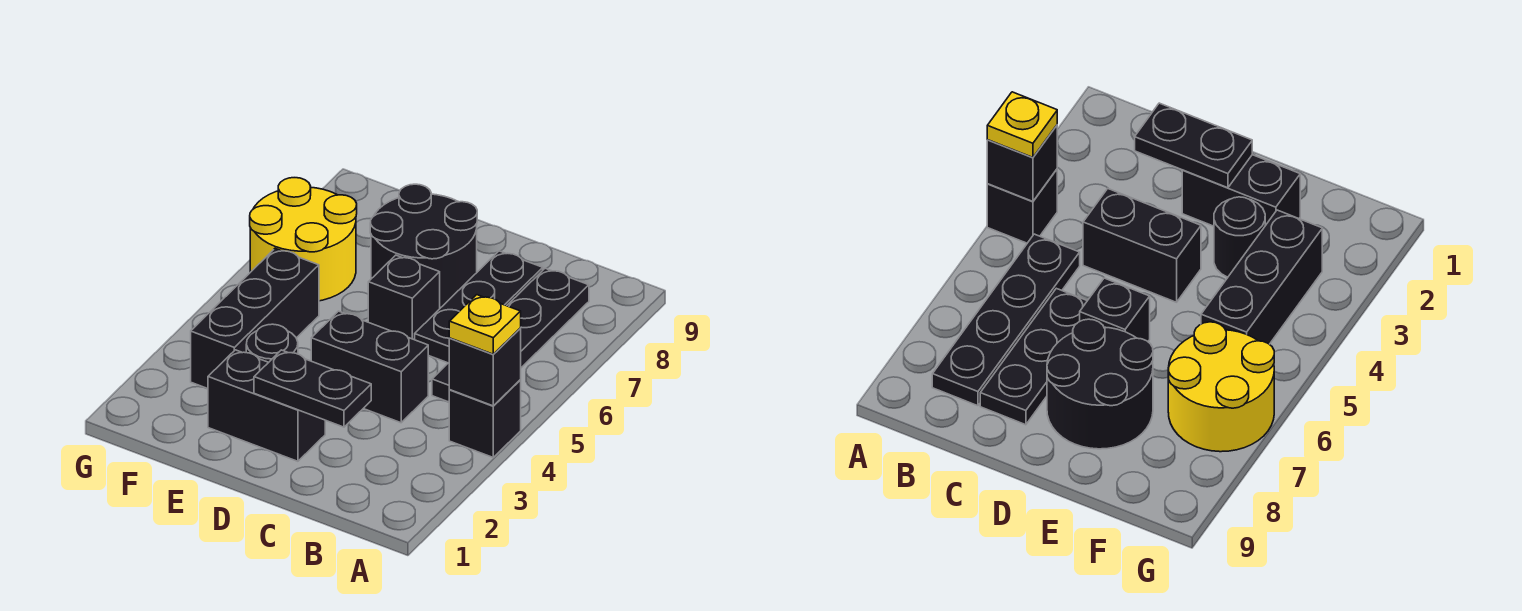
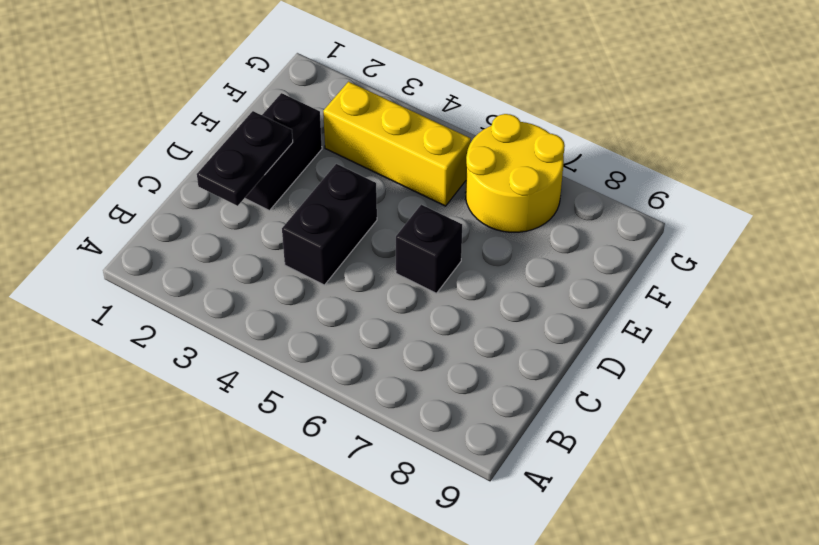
yellow brick F3:F5 level 1 -> black brick F3:F5 level 1
none -> black brick A4 level 1
none -> black plate B5:B8 level 1
none -> black plate C6:C8 level 1

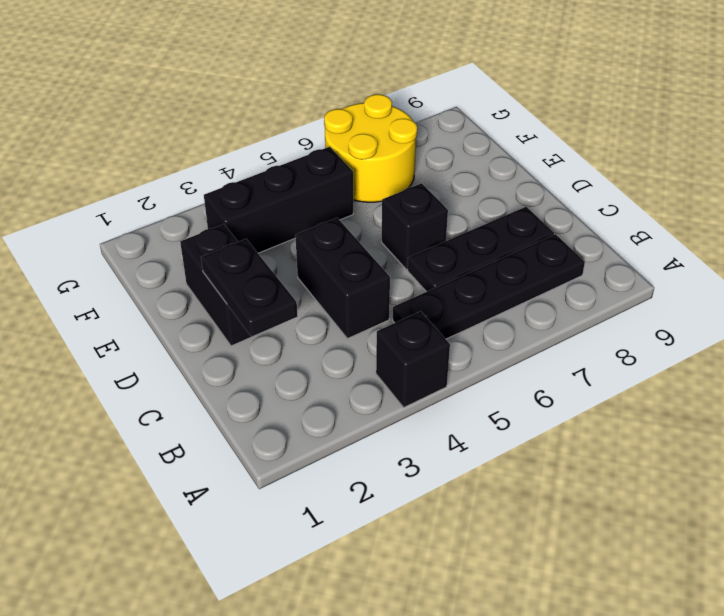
none -> black round brick D7:E8 level 1
none -> black round brick E3 level 1
none -> black brick A4 level 2

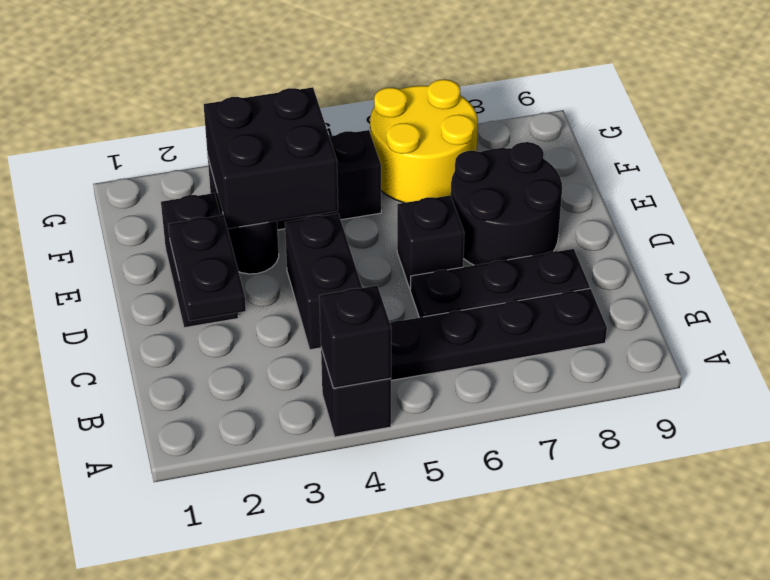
black brick E3:F4 level 2 -> none
none -> yellow plate A4 level 3

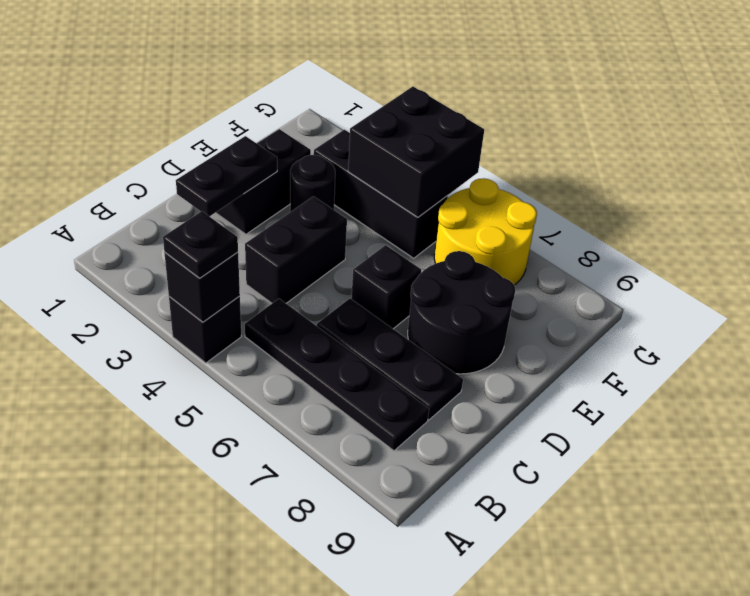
black plate A4 level 3 -> yellow plate A4 level 3
black brick F4:G5 level 2 -> none

